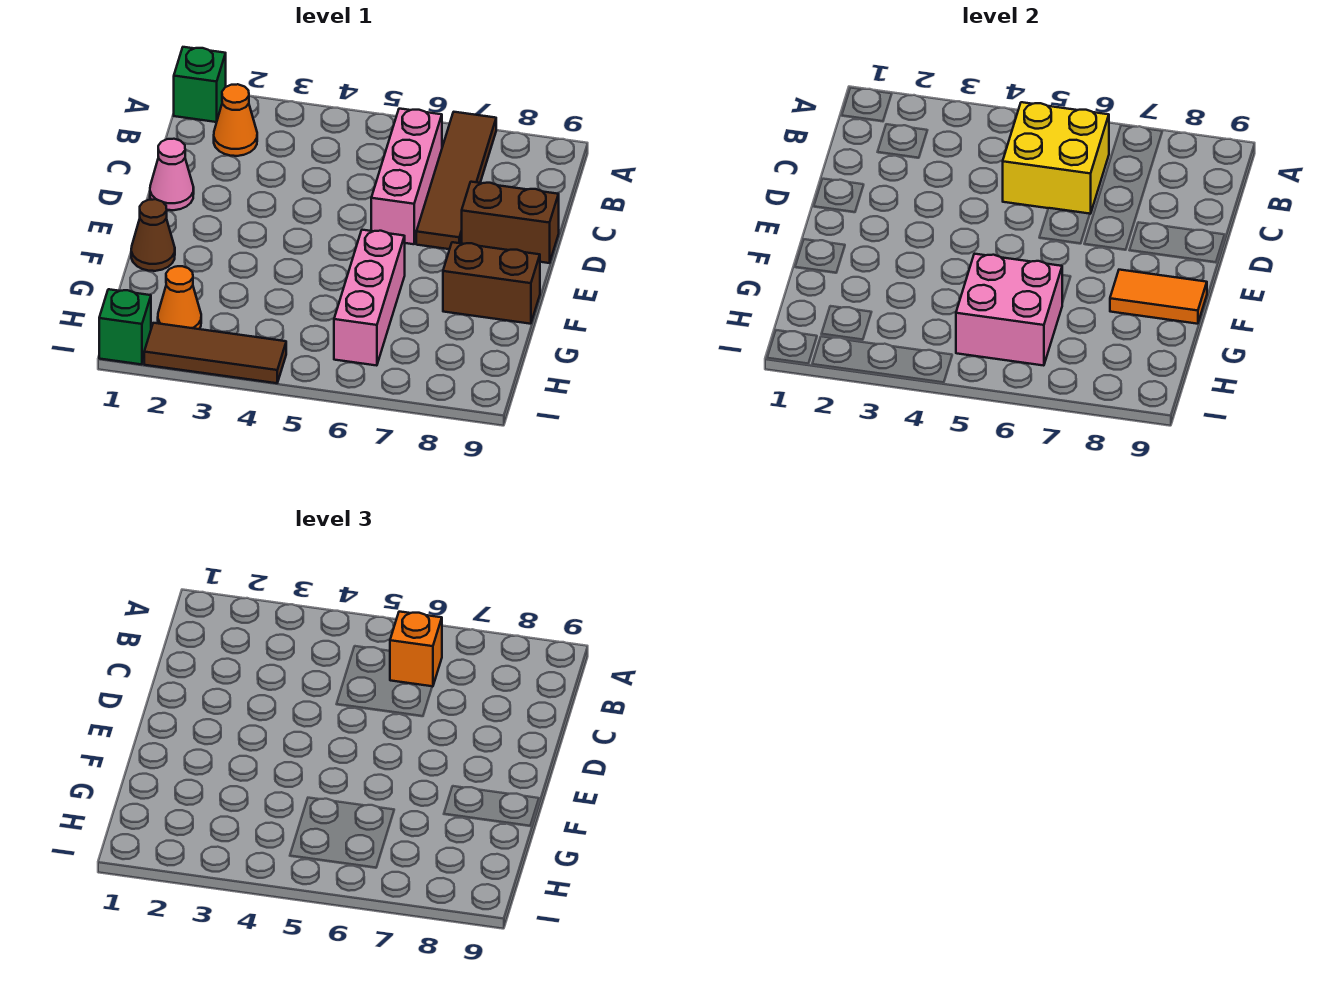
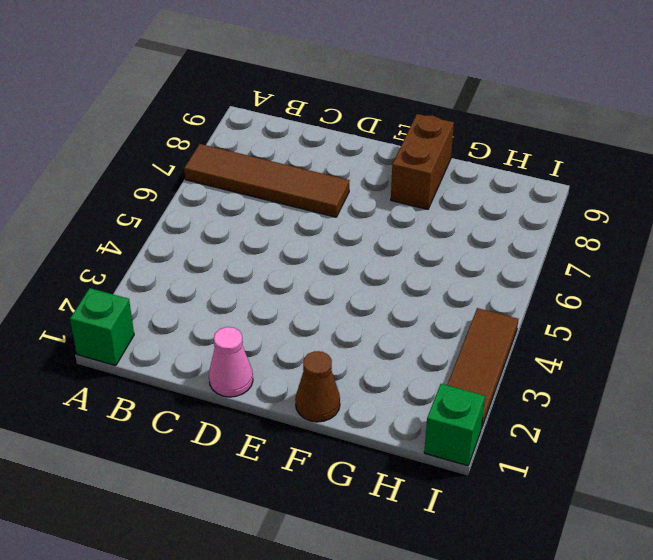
none -> orange cone B2 level 1
none -> pink brick B6:D6 level 1
none -> brown brick D8:D9 level 1

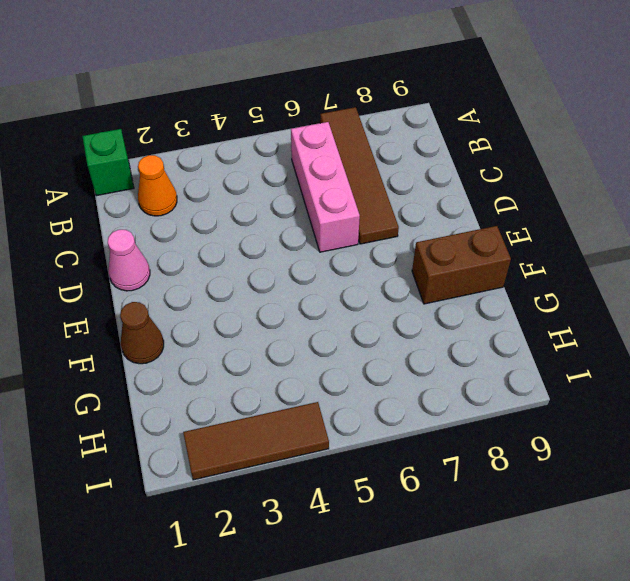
none -> brown brick D8:D9 level 1
none -> pink brick F6:H6 level 1
none -> orange cone H2 level 1

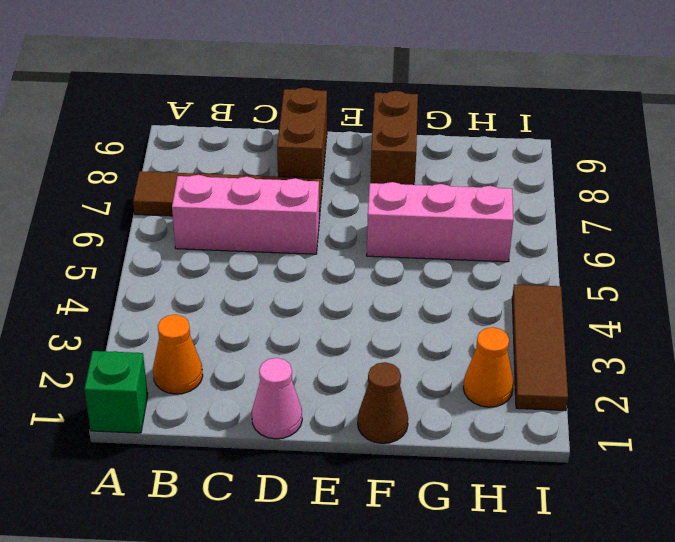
none -> green brick I1 level 1
none -> yellow brick B5:C6 level 2
none -> orange tile F8:F9 level 2

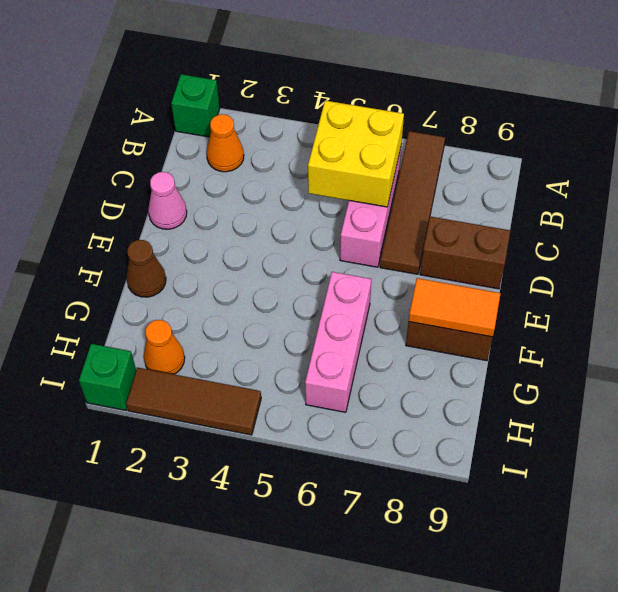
none -> pink brick G5:H6 level 2
none -> orange brick B6 level 3

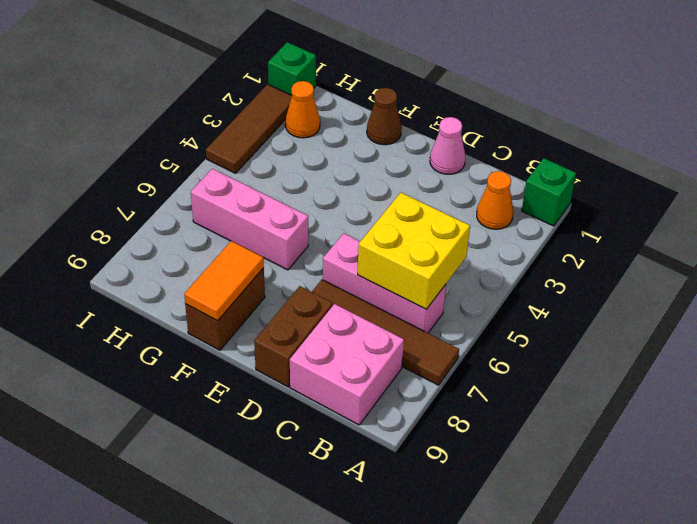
pink brick B8:C9 level 1 -> pink brick G5:H6 level 2
none -> orange brick B6 level 3

